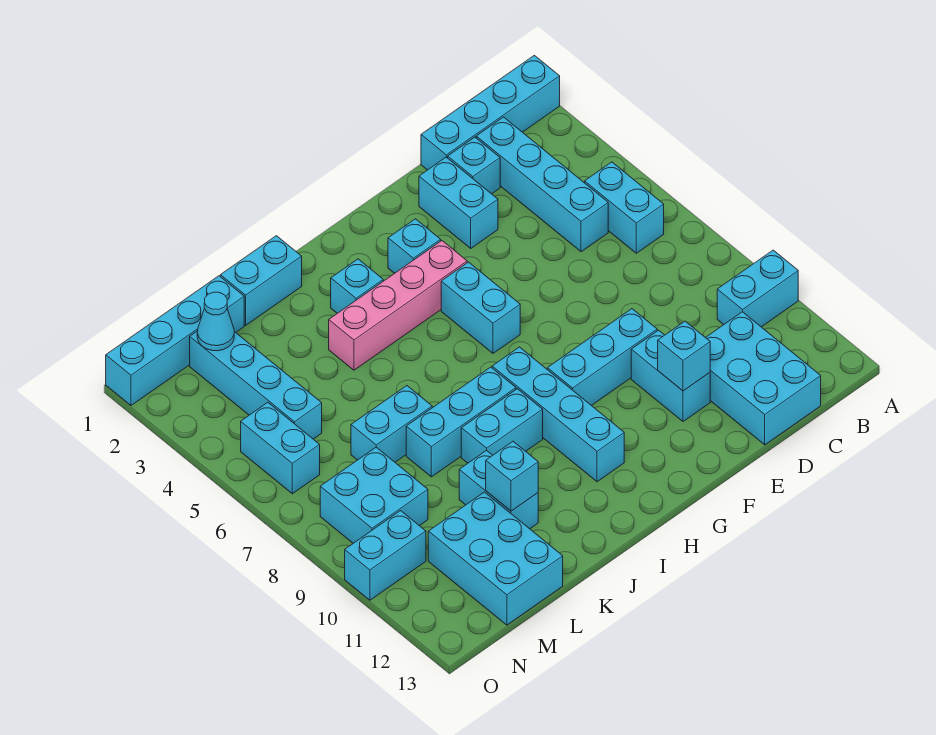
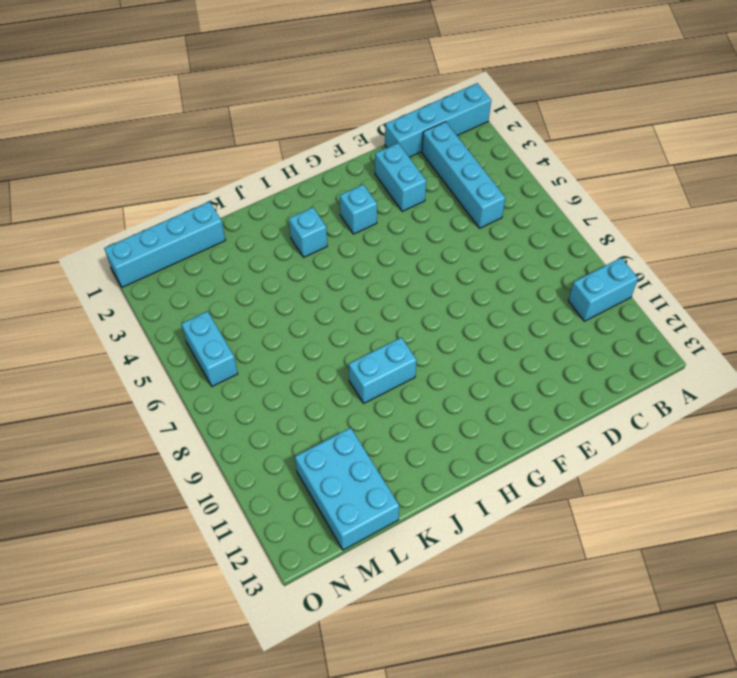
none -> cyan brick B5:B6 level 1
none -> cyan brick C11:D13 level 1
none -> cyan brick D2 level 1

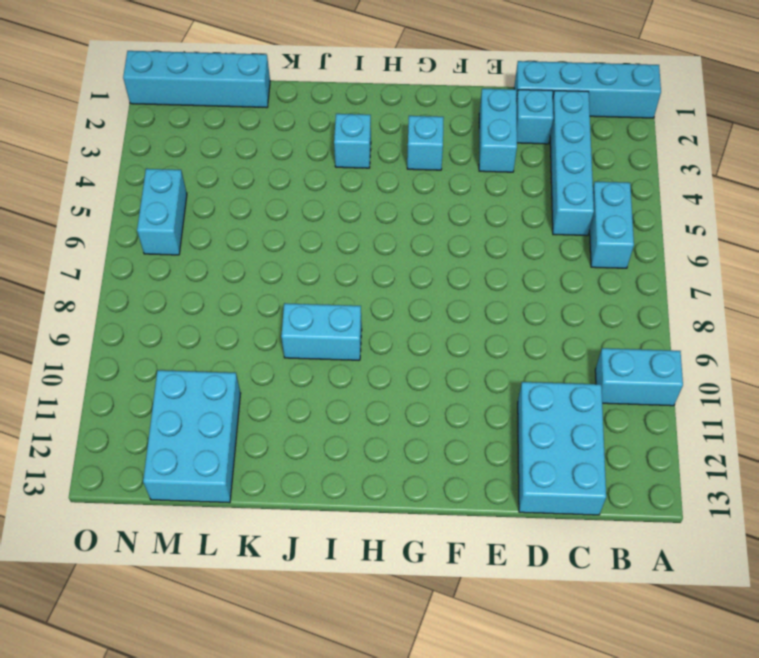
none -> cyan brick E9:G9 level 1
none -> cyan brick E10:E11 level 1
none -> pink brick G4:J4 level 1

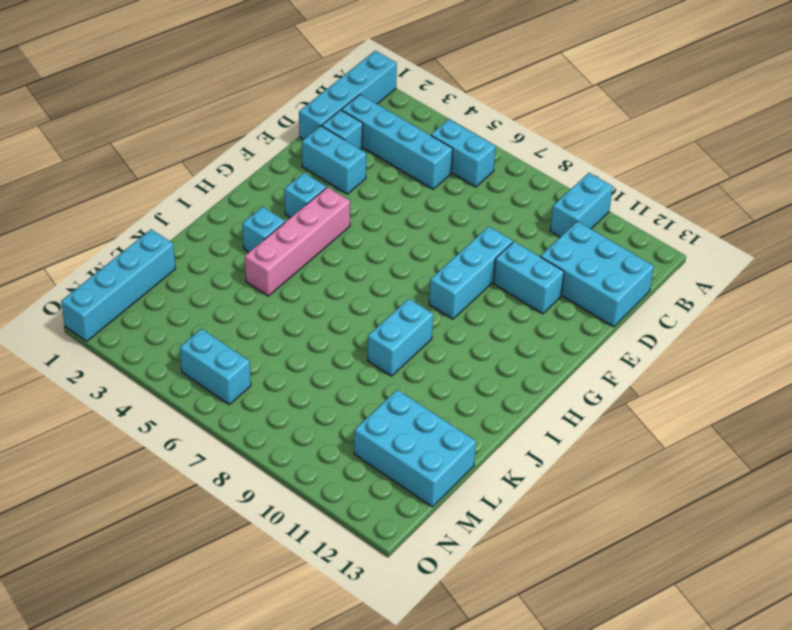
none -> cyan brick G5:G6 level 1
none -> cyan brick H8:H11 level 1
none -> cyan brick I8:K8 level 1

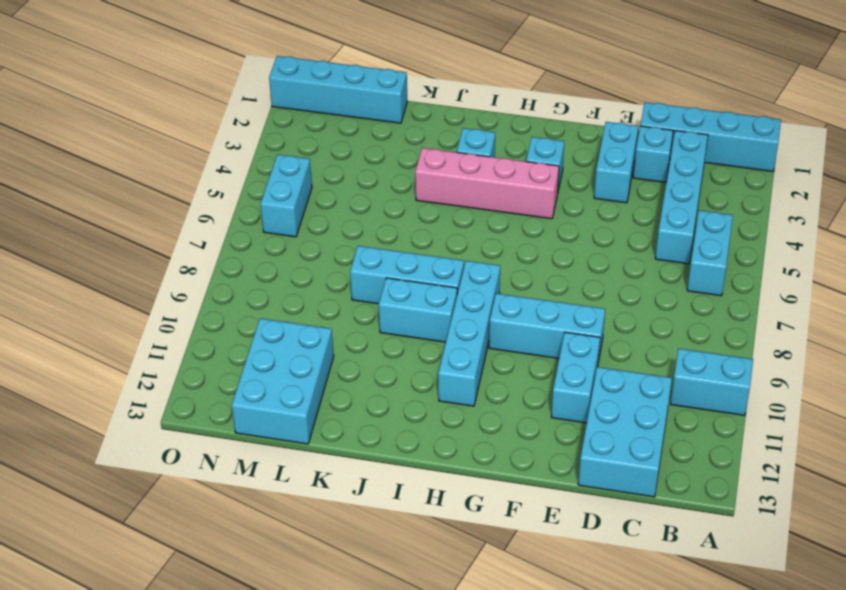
none -> cyan brick G5:G6 level 1
none -> cyan brick J1:K1 level 1
none -> cyan brick K7:L7 level 1

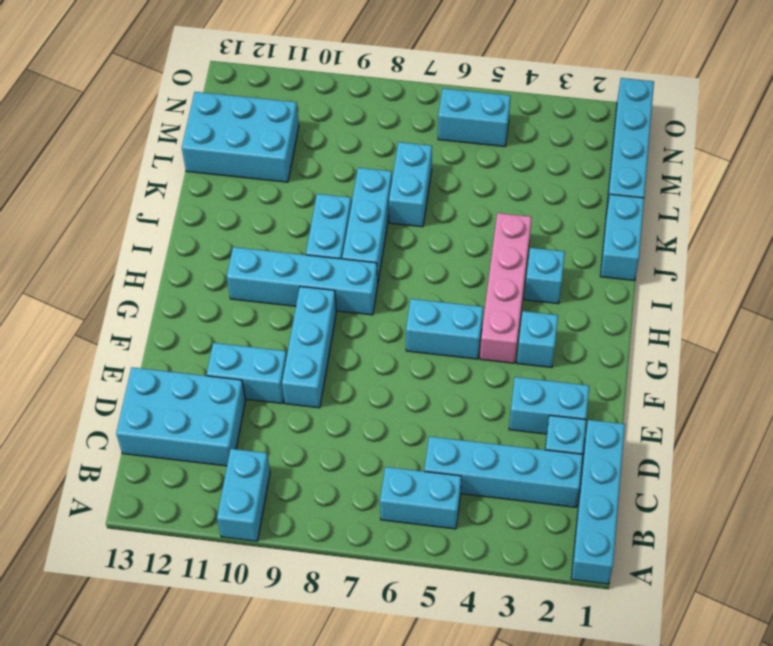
none -> cyan brick K10:K11 level 1
none -> cyan brick M2:M5 level 1
none -> cyan brick M8:N9 level 1

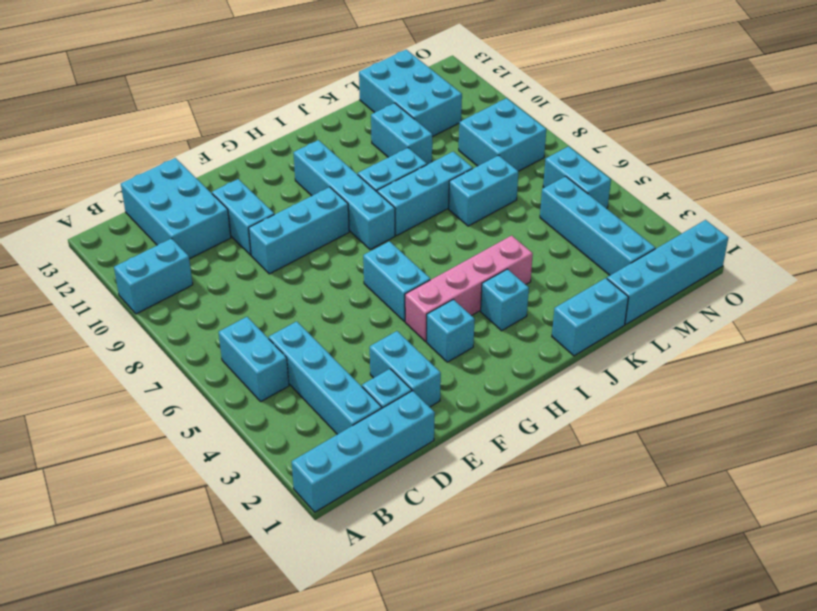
none -> cyan brick N10:O10 level 1
none -> cyan brick E11 level 2
none -> cyan brick K11 level 2

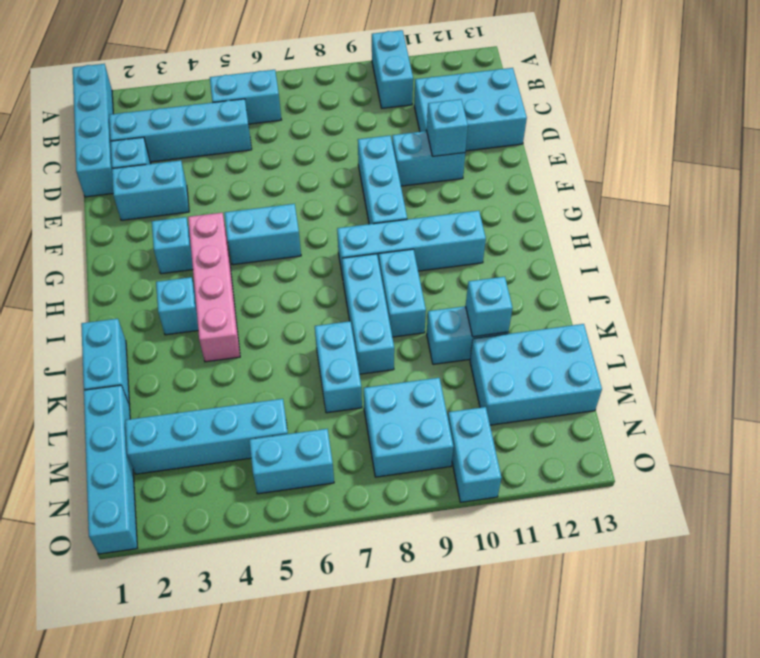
none -> cyan cone M2 level 2

